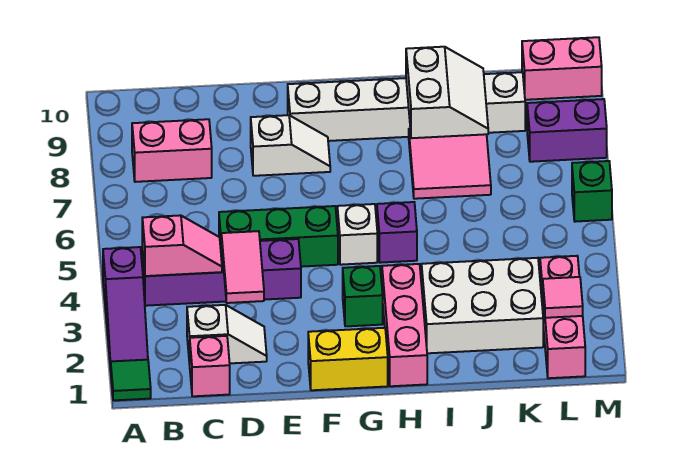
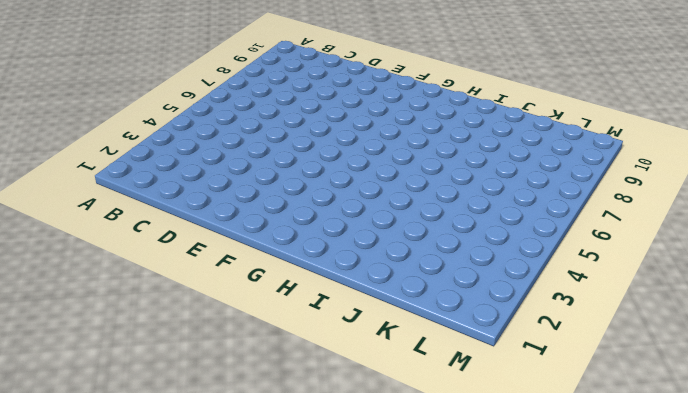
none -> green tile A1 level 1
none -> purple slope A2:A4 level 1 top 4
none -> purple brick B4:E4 level 1

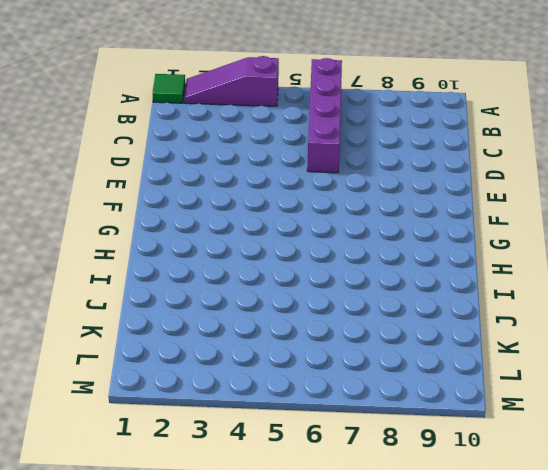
purple brick A6:D6 level 1 -> purple brick B4:E4 level 1
none -> pink brick B8:C8 level 1
none -> pink brick C1 level 1
none -> white slope C2:D2 level 1 top C

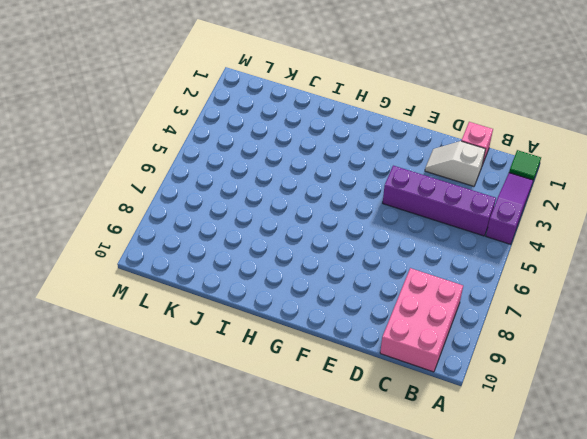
pink brick B8:C10 level 1 -> pink brick B8:C8 level 1
none -> green brick D5:F5 level 1
none -> white slope E8:F8 level 1 top E
none -> yellow brick F1:G1 level 1

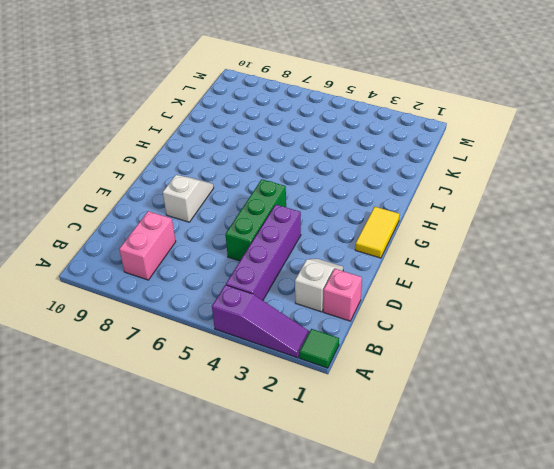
yellow tile F1:G1 level 1 -> yellow brick F1:G1 level 1
none -> white brick F9:K9 level 1
none -> green brick G3 level 1
none -> white brick G5 level 1

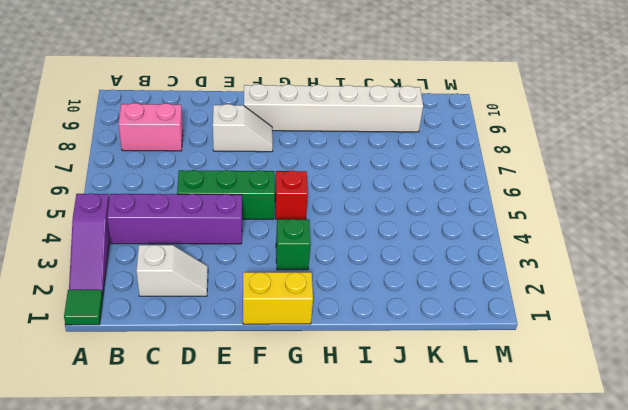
red brick G5 level 1 -> white brick G5 level 1
none -> pink brick C1 level 1
none -> pink brick H1:H3 level 1
none -> purple brick H5 level 1

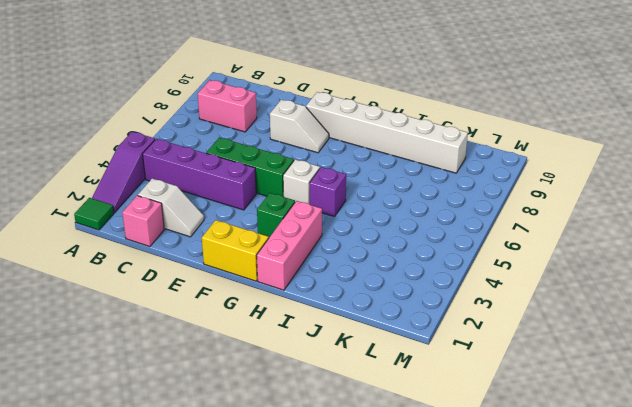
none -> white brick I2:K3 level 1
none -> pink tile I7:J8 level 1
none -> pink brick L1:L3 level 1

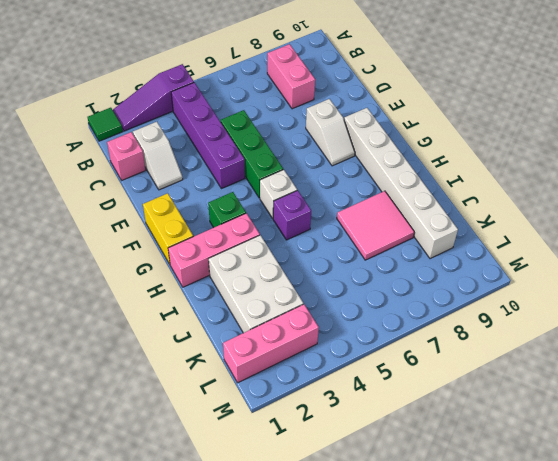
none -> purple brick L8:M8 level 1
none -> pink brick L10:M10 level 1
none -> green brick M6 level 1

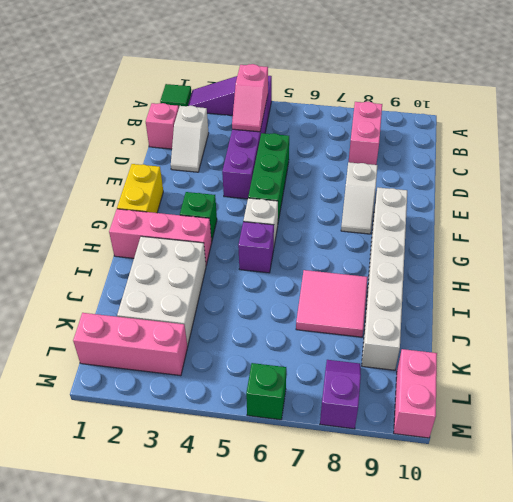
purple slope L8:M8 level 1 top M -> purple brick L8:M8 level 1
none -> pink tile D3:D4 level 2
none -> white slope I8:J9 level 2 top I
none -> pink tile L2 level 2

